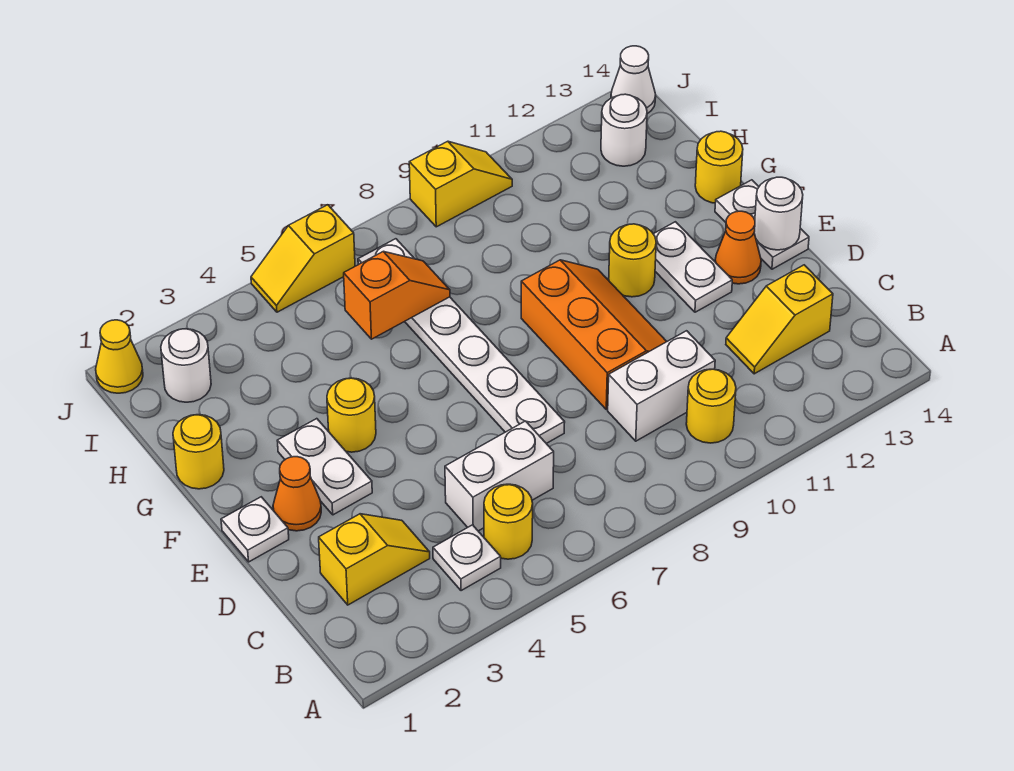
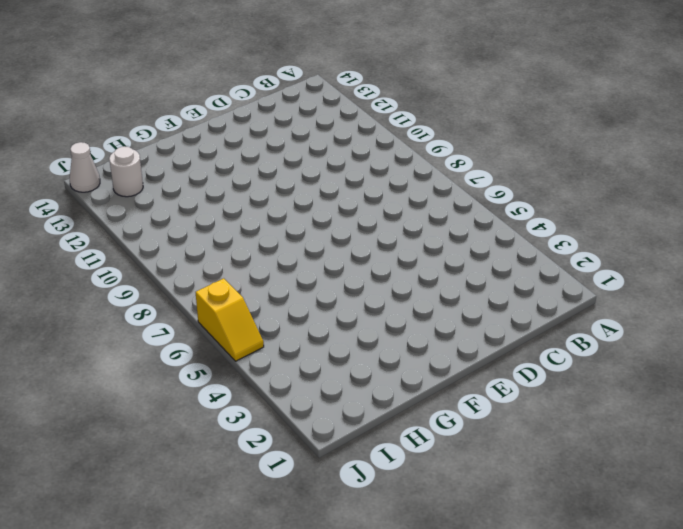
none -> white plate B4 level 1
none -> yellow round brick B5 level 1
none -> yellow round brick B10 level 1

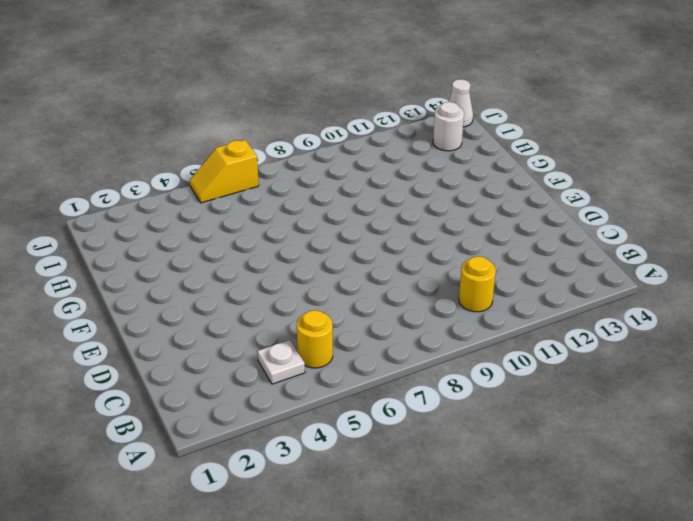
none -> yellow slope C2:C3 level 1 top 2
none -> white brick C5:C6 level 1
none -> white brick C9:C10 level 1

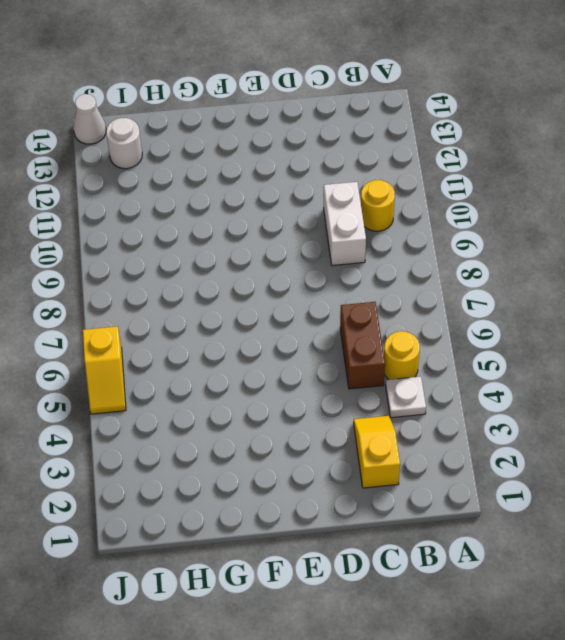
brown brick C5:C6 level 1 -> white brick C5:C6 level 1
none -> yellow slope C12:C13 level 1 top 13
none -> white plate D7:I7 level 1
none -> orange slope D9:F10 level 1 top 9

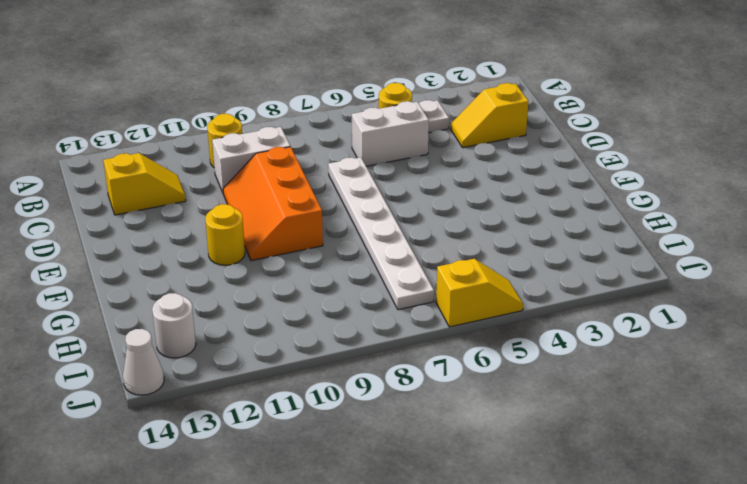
none -> white plate E1 level 1
none -> orange cone E2 level 1
none -> white plate E3:F3 level 1

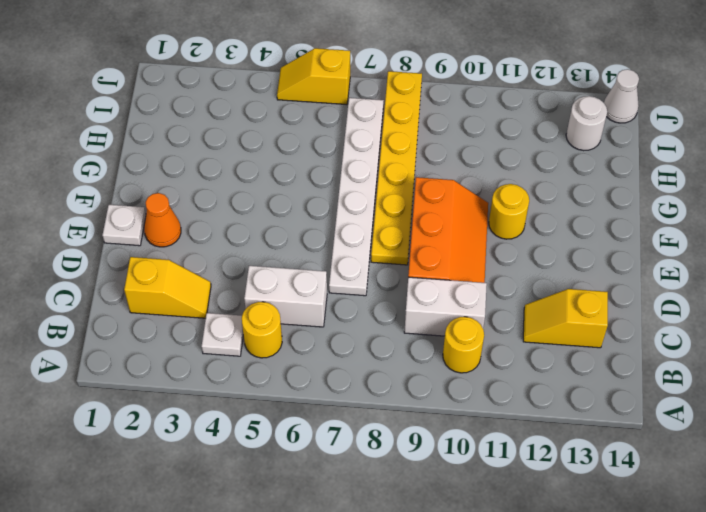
yellow plate E8:J8 level 1 -> none
none -> white plate E3:F3 level 1
none -> white plate E12:F12 level 1
none -> orange cone E13 level 1

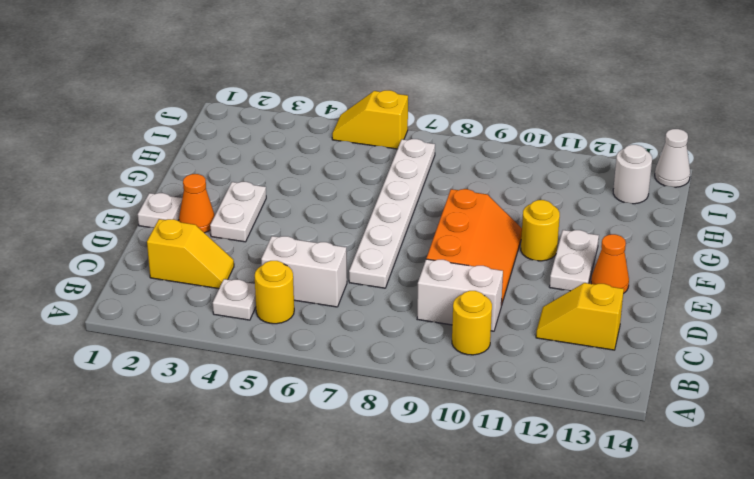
none -> white plate E14:F14 level 1
none -> yellow round brick F4 level 1
none -> yellow round brick G1 level 1

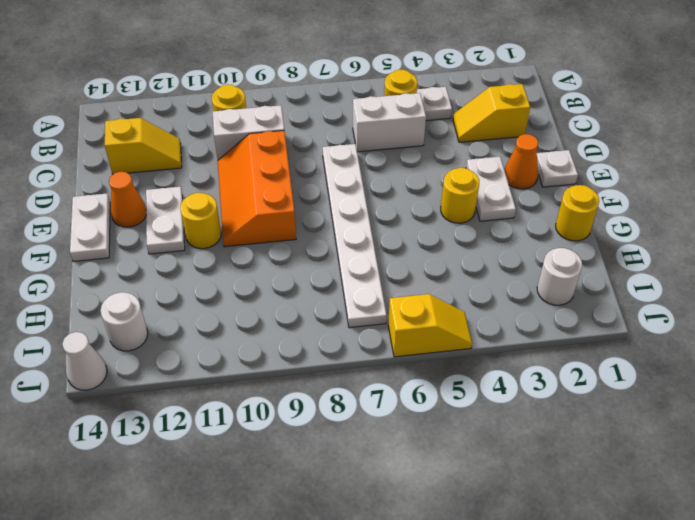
none -> yellow round brick G14 level 1
none -> yellow cone J1 level 1
none -> yellow slope J9:J10 level 1 top 9

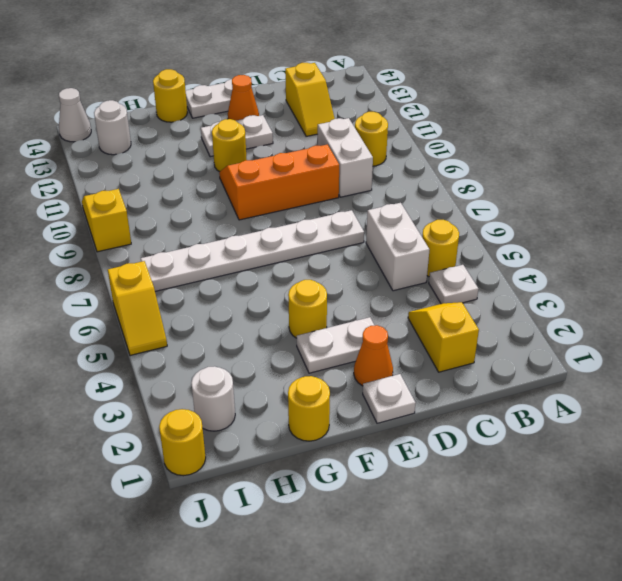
yellow round brick J1 level 1 -> yellow cone J1 level 1
none -> white round brick E14 level 2
none -> orange slope H6:H7 level 2 top 6

